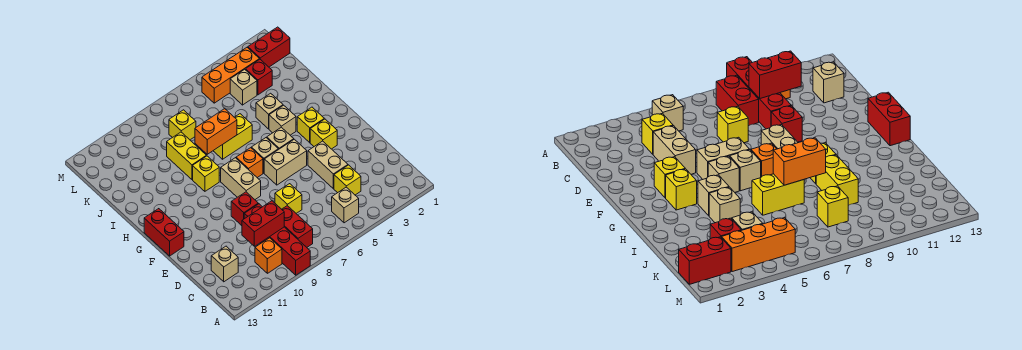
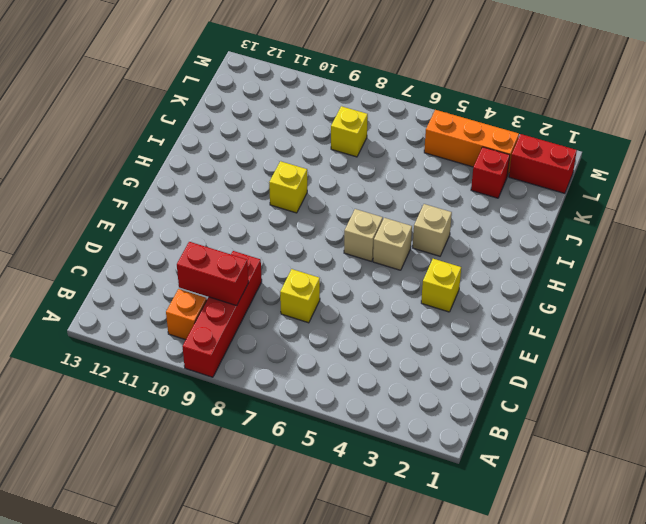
none -> tan brick B5 level 1
none -> red brick B8:C8 level 1
none -> yellow brick C4 level 1

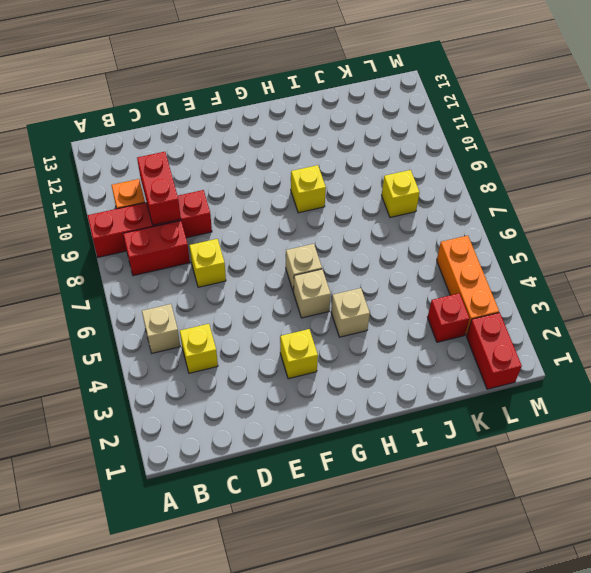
none -> tan brick C12 level 1
none -> tan brick D4:E4 level 1
none -> red brick E9 level 1

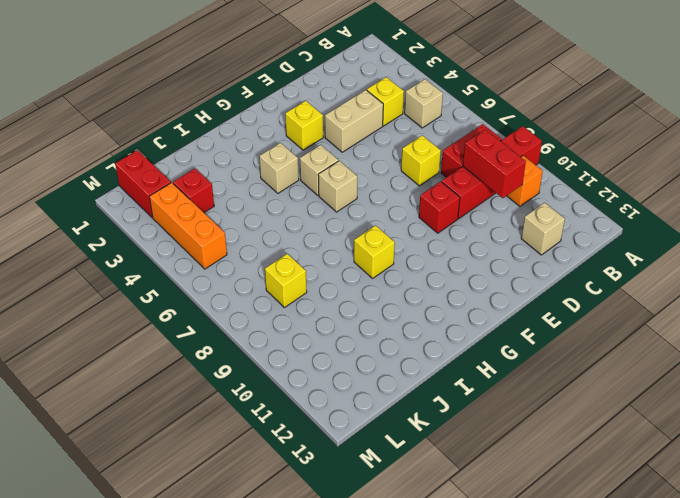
none -> tan brick F5:F6 level 1
none -> tan brick F8:G8 level 1
none -> red brick F13:G13 level 1

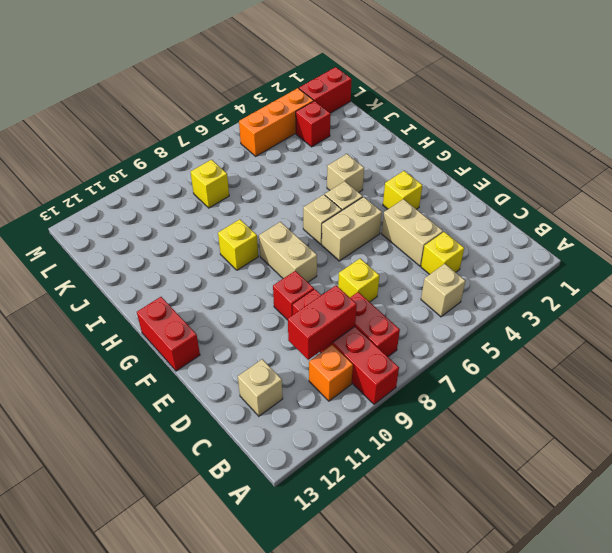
none -> yellow brick G3 level 1
none -> orange brick G7 level 1
none -> tan brick I4 level 1

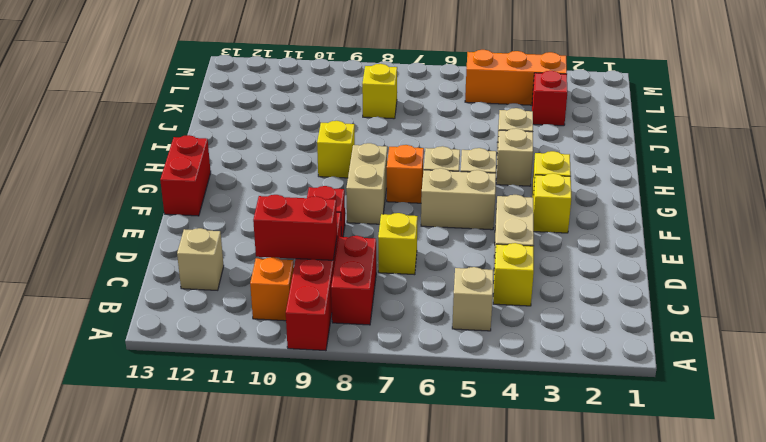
none -> yellow brick I6:I7 level 1
none -> yellow brick I9:J9 level 1
none -> tan brick K4 level 1

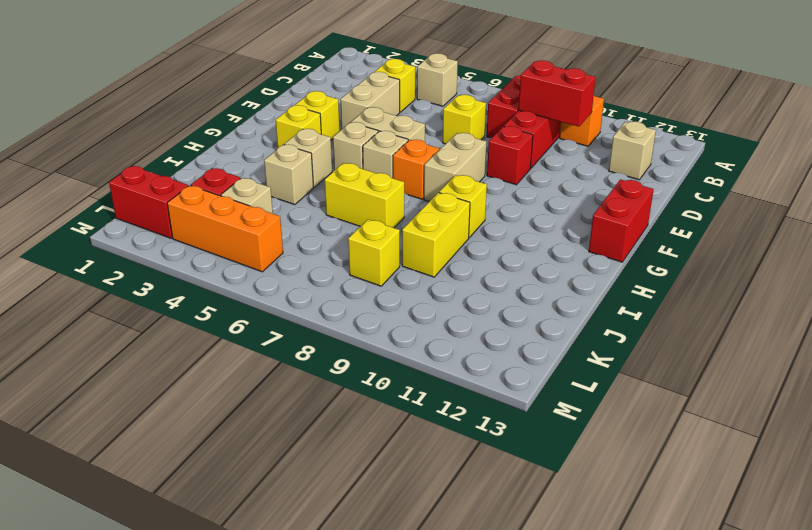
none -> orange brick I7:I8 level 2

